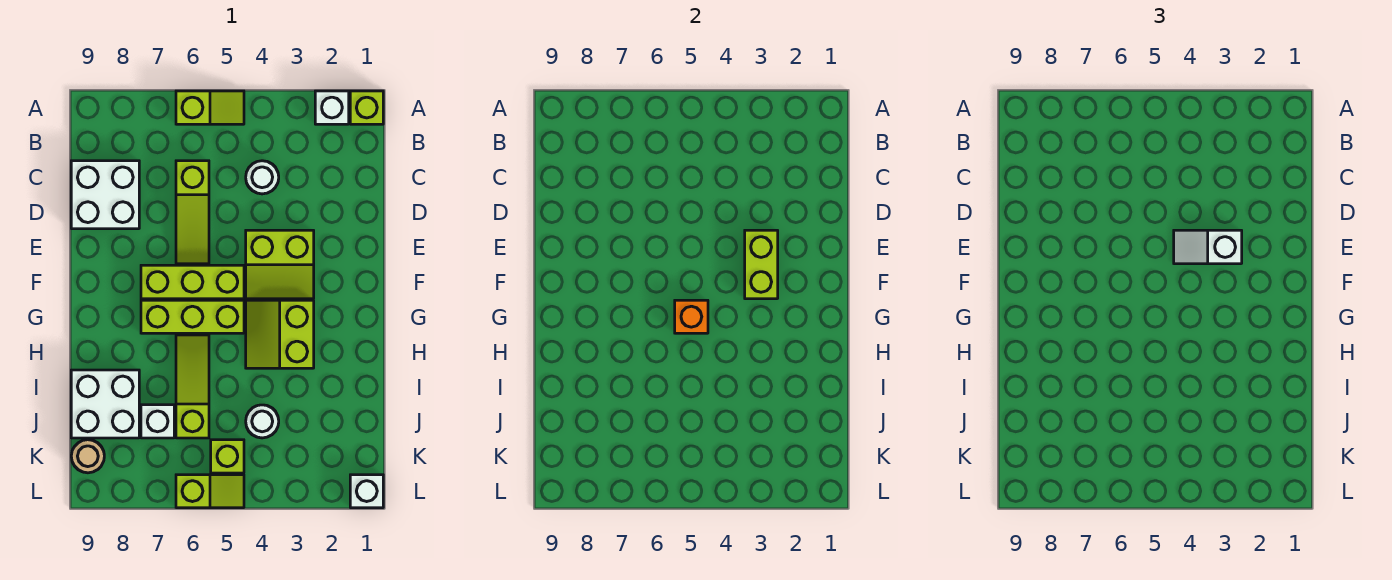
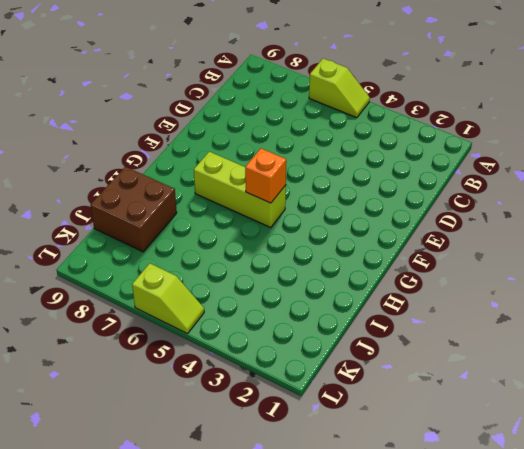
brown brick I8:J9 level 1 -> white brick I8:J9 level 1
none -> lime brick A1 level 1
none -> white brick A2 level 1
none -> white round brick C4 level 1

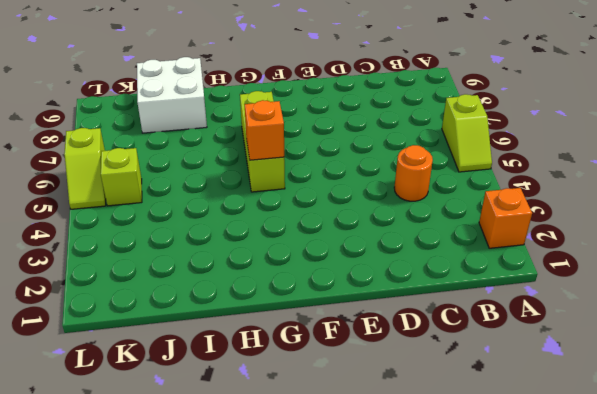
orange brick A2 level 1 -> white brick A2 level 1
orange round brick C4 level 1 -> white round brick C4 level 1
none -> lime brick A1 level 1
none -> lime slope C6:E6 level 1 top C
none -> white brick C8:D9 level 1

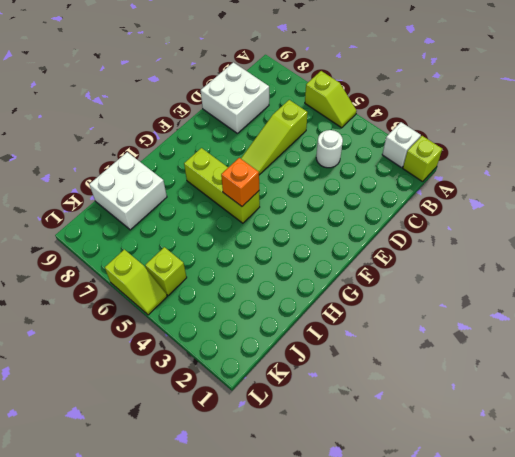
none -> lime slope E3:F4 level 1 top E
none -> lime brick F5:F7 level 1
none -> lime slope G3:H4 level 1 top 3

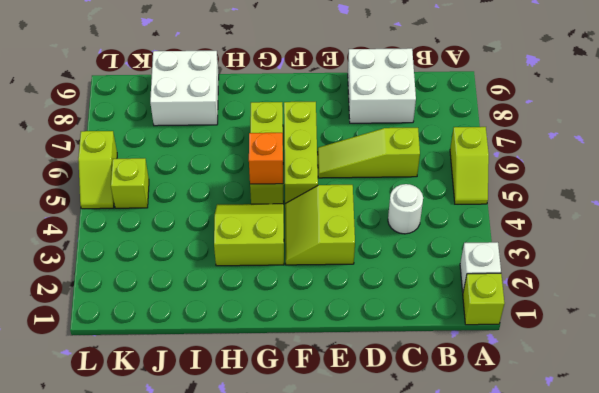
none -> lime slope H6:J6 level 1 top J
none -> white round brick J4 level 1
none -> white brick J7 level 1

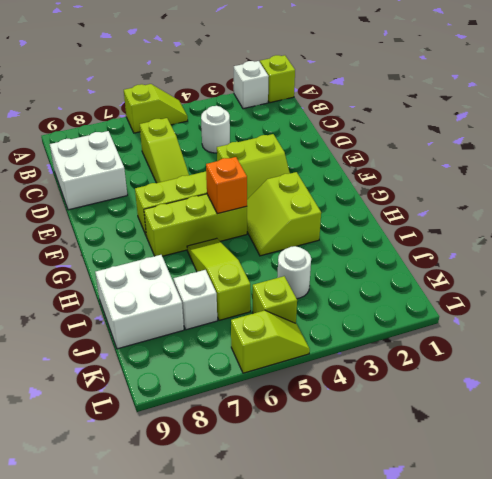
none -> tan round brick K9 level 1
none -> white brick L1 level 1
none -> lime brick E3:F3 level 2

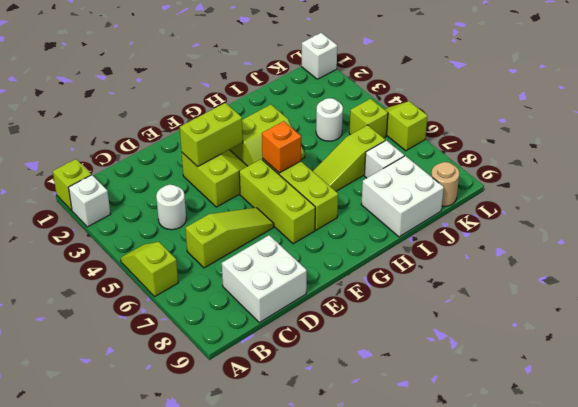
none -> white slope E3:E4 level 3 top 3

